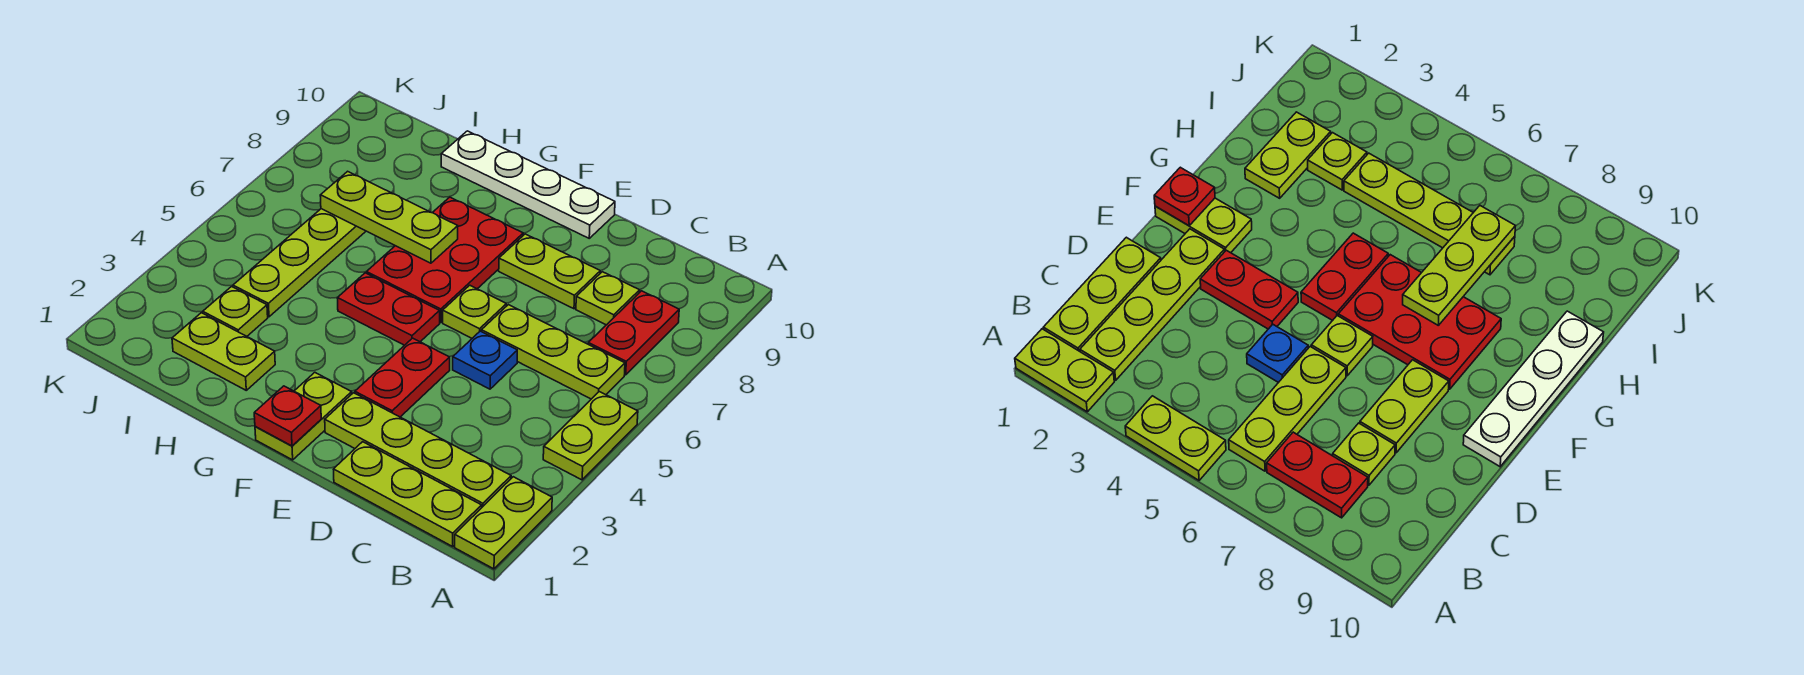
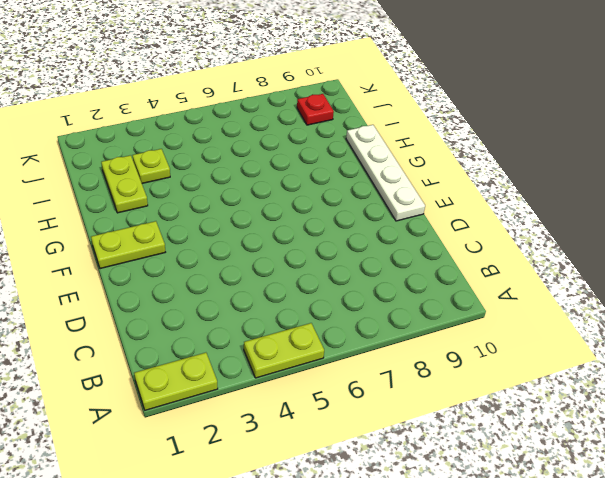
red plate J9 level 1 -> red plate F1 level 2
none -> lime plate B1:D1 level 1
none -> lime plate B2:E2 level 1
none -> lime plate B6:D6 level 1

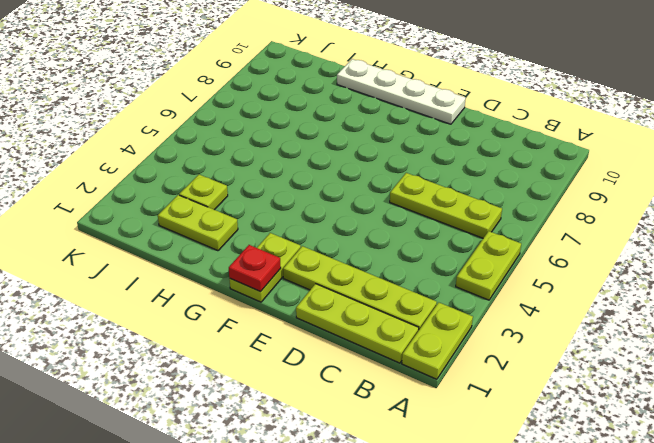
none -> red plate B7:B8 level 1
none -> lime plate C8 level 1
none -> blue plate D5 level 1

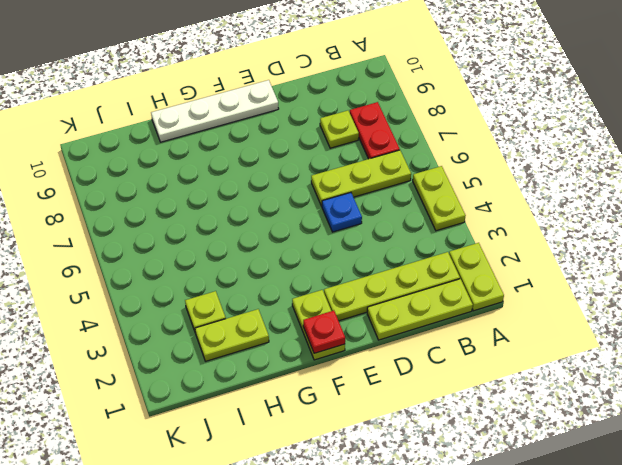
none -> lime plate D8:E8 level 1
none -> red plate E3:E4 level 1
none -> lime plate E6 level 1

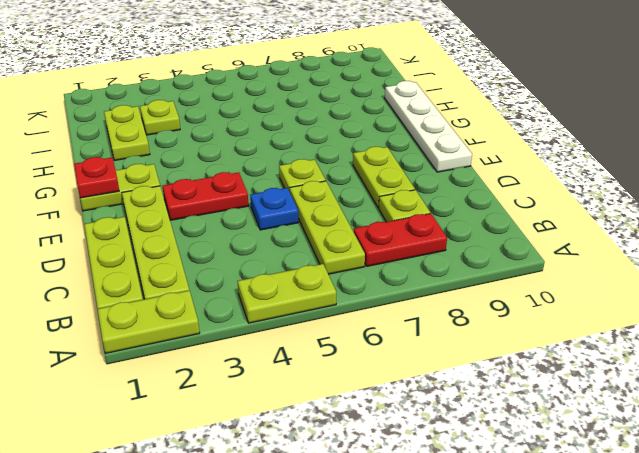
none -> red plate F5:G5 level 1
none -> red plate F6:G8 level 1
none -> lime plate I4:I7 level 1

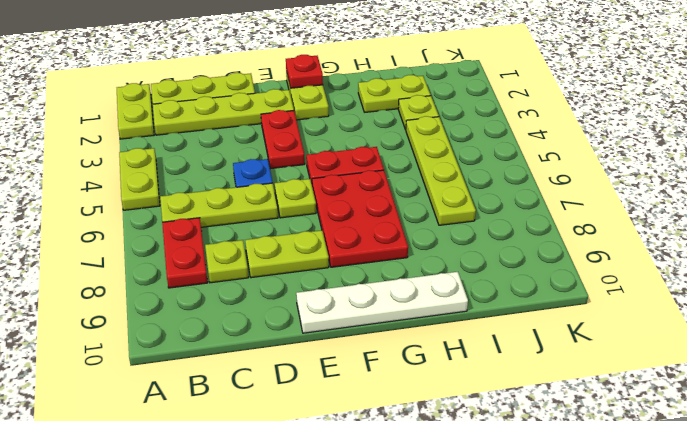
none -> lime plate G7:I7 level 2

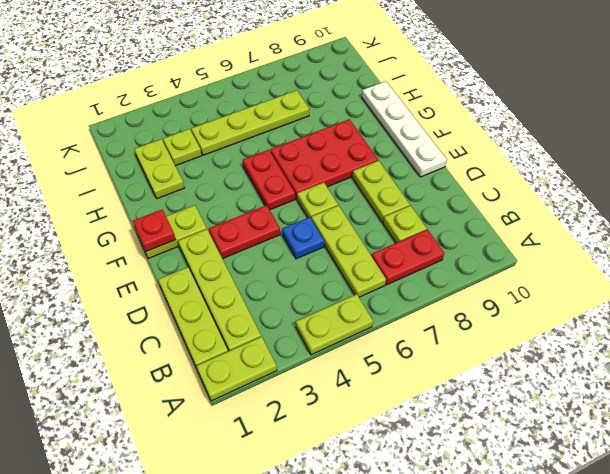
none -> lime plate G7:I7 level 2

